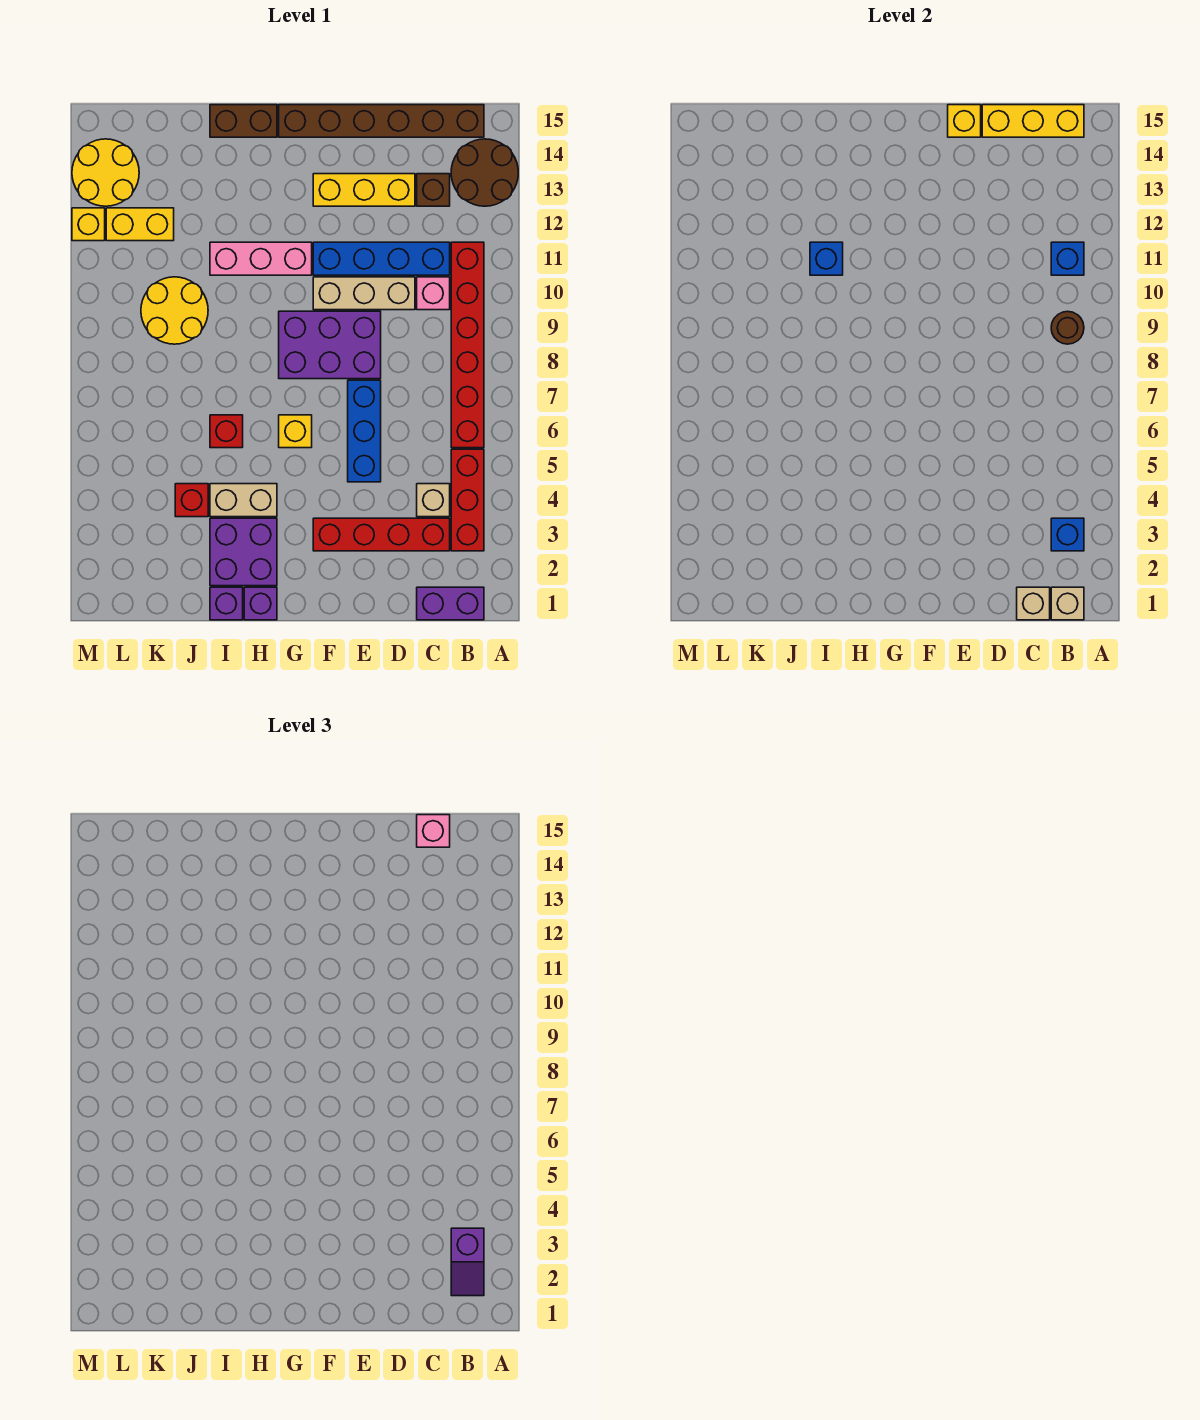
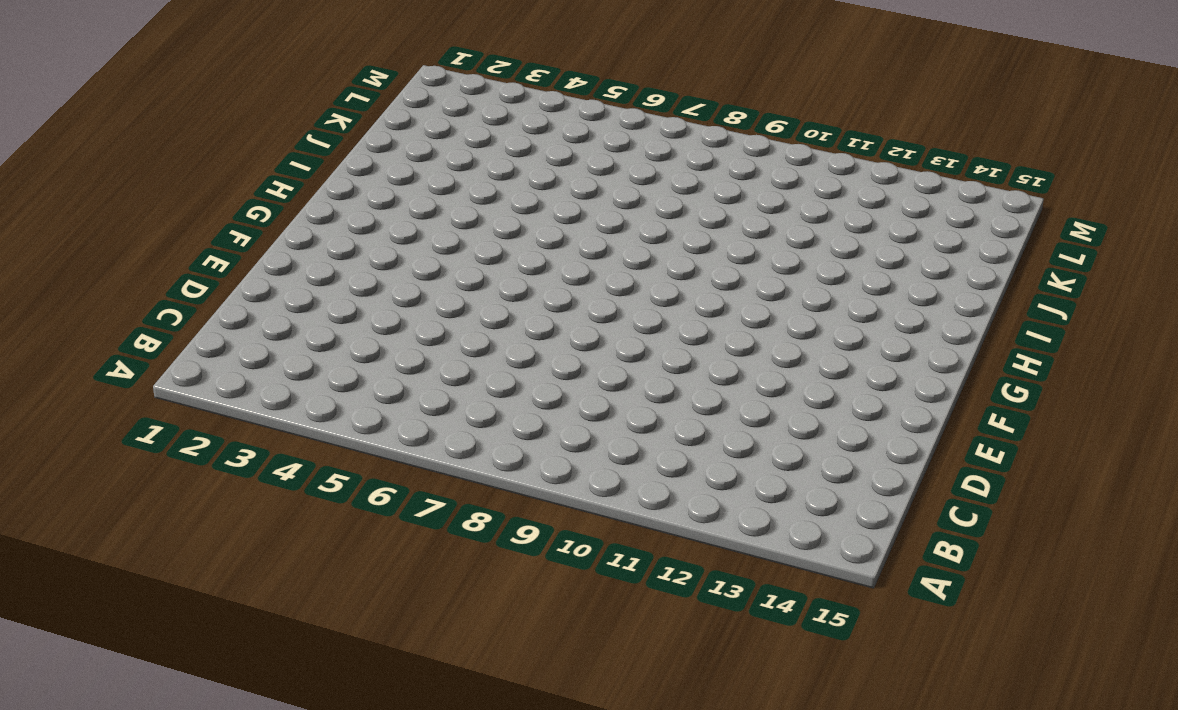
none -> brown round brick A13:B14 level 1
none -> purple brick B1:C1 level 1
none -> red brick B3:B5 level 1
none -> red brick B6:B11 level 1

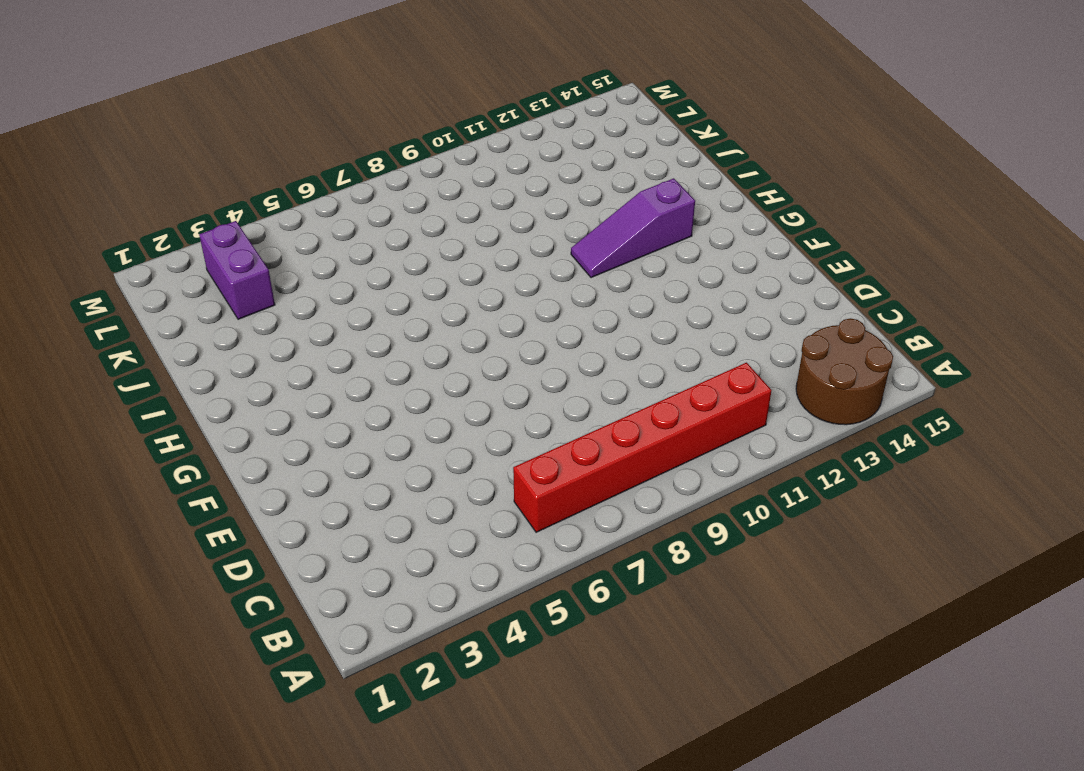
purple slope H11:H13 level 1 top 13 -> pink brick G11:I11 level 1
purple brick K3:L3 level 1 -> purple brick B1:C1 level 1
none -> red brick B3:B5 level 1
none -> brown brick B15:G15 level 1
none -> red brick C3:F3 level 1
none -> tan brick C4 level 1

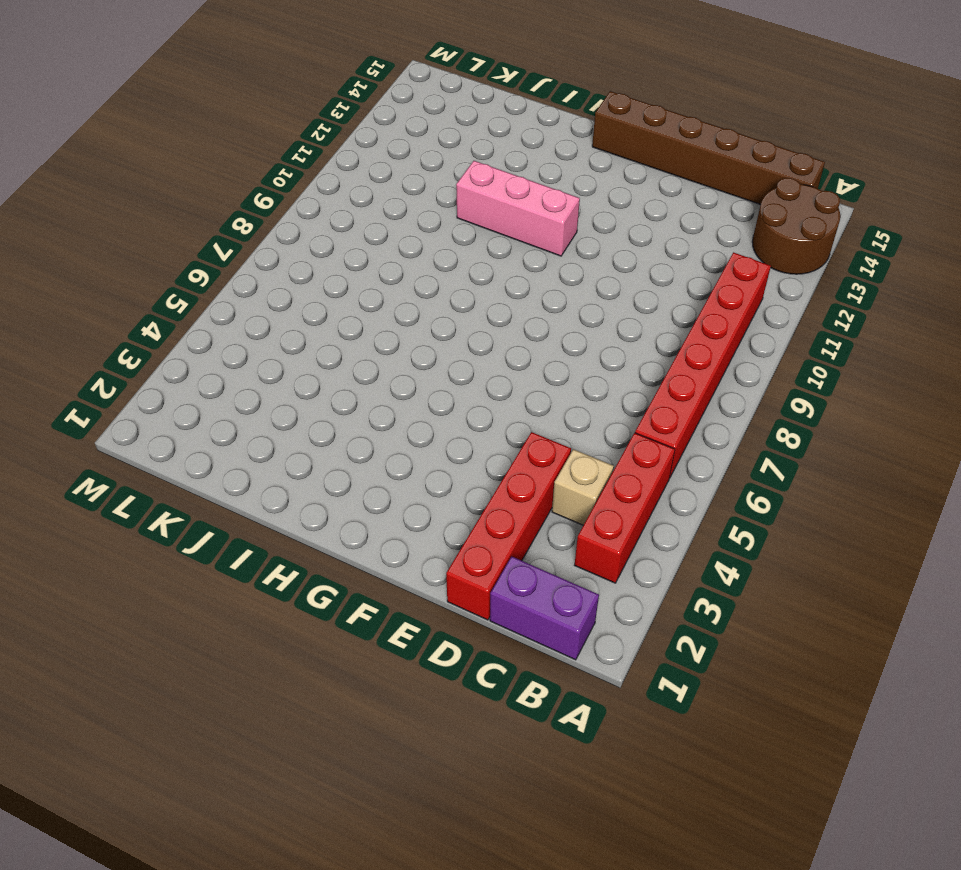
red brick D1:D4 level 1 -> red brick C3:F3 level 1
none -> pink brick C10 level 1
none -> blue brick C11:F11 level 1
none -> brown brick C13 level 1
none -> tan brick D10:F10 level 1

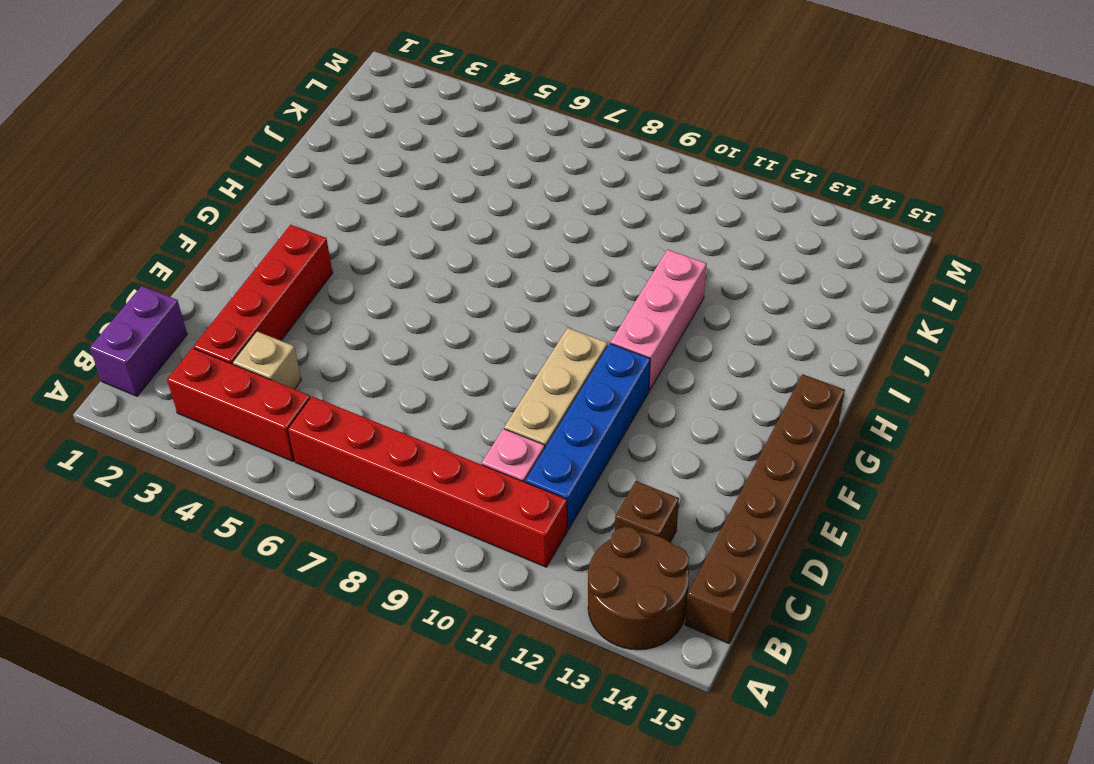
none -> yellow brick D13:F13 level 1
none -> blue brick E5:E7 level 1
none -> purple brick E8:G9 level 1
none -> yellow brick G6 level 1

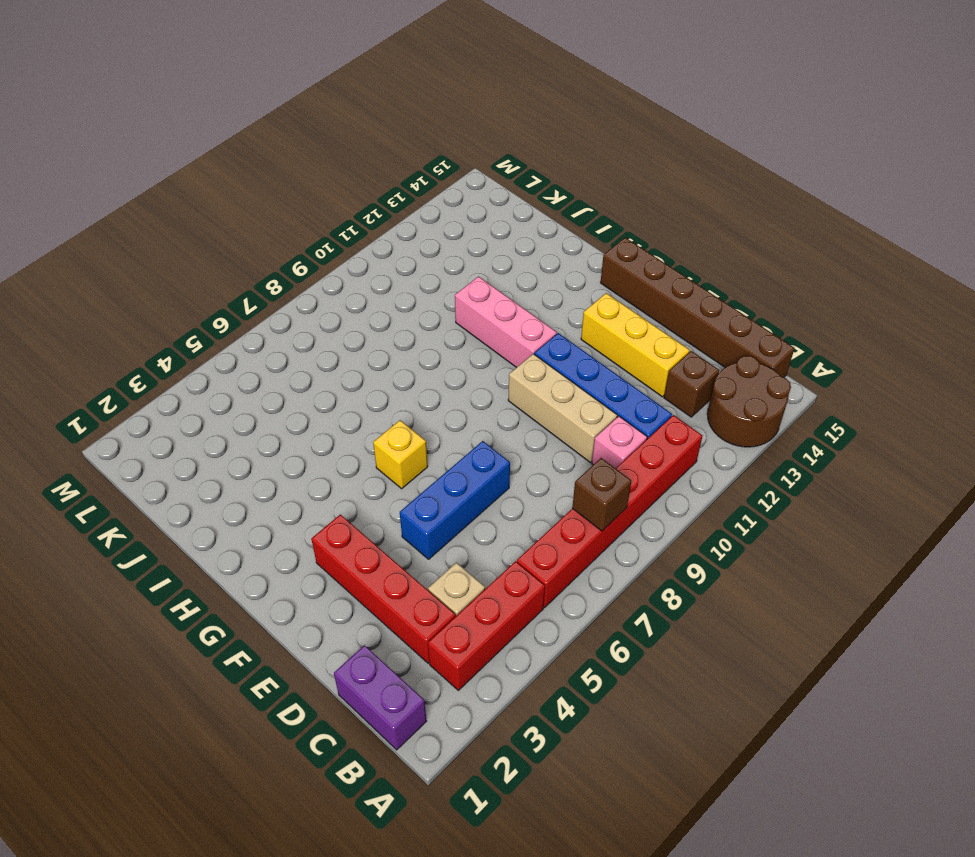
brown brick B8 level 2 -> none
none -> purple brick E8:G9 level 1
none -> purple brick H1 level 1
none -> purple brick H2:I3 level 1
none -> tan brick H4:I4 level 1

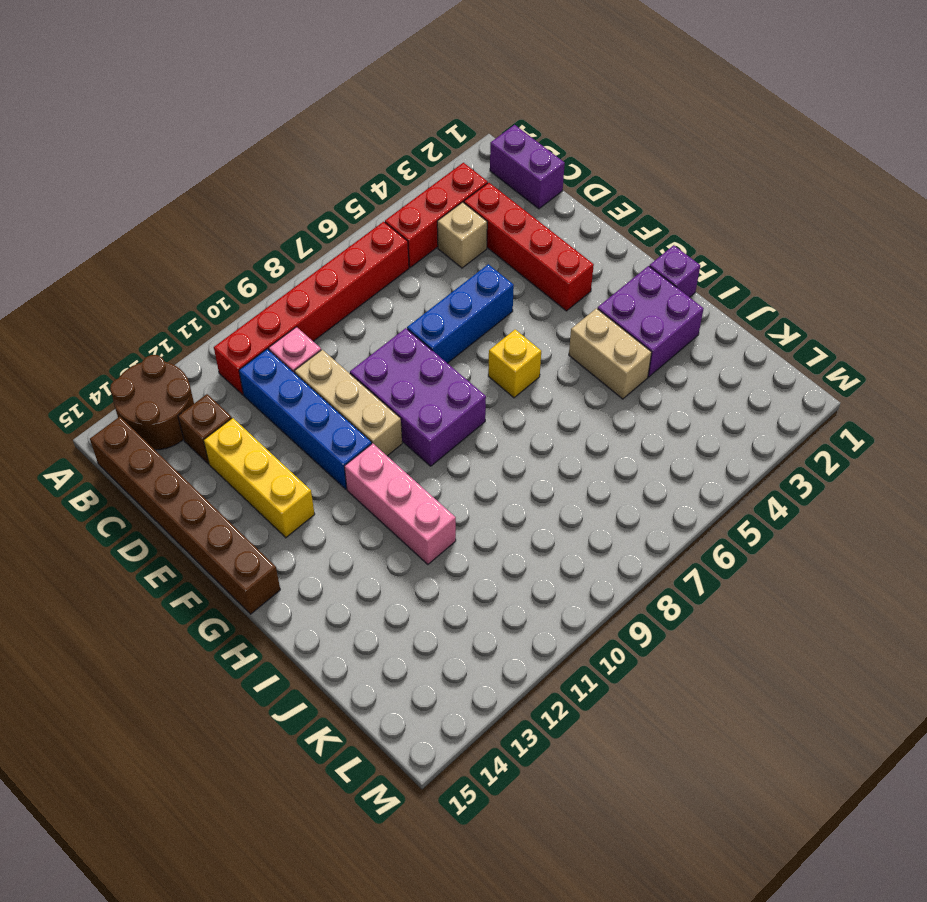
none -> brown brick H15:I15 level 1
none -> purple brick I1 level 1
none -> red brick I6 level 1
none -> red brick J4 level 1

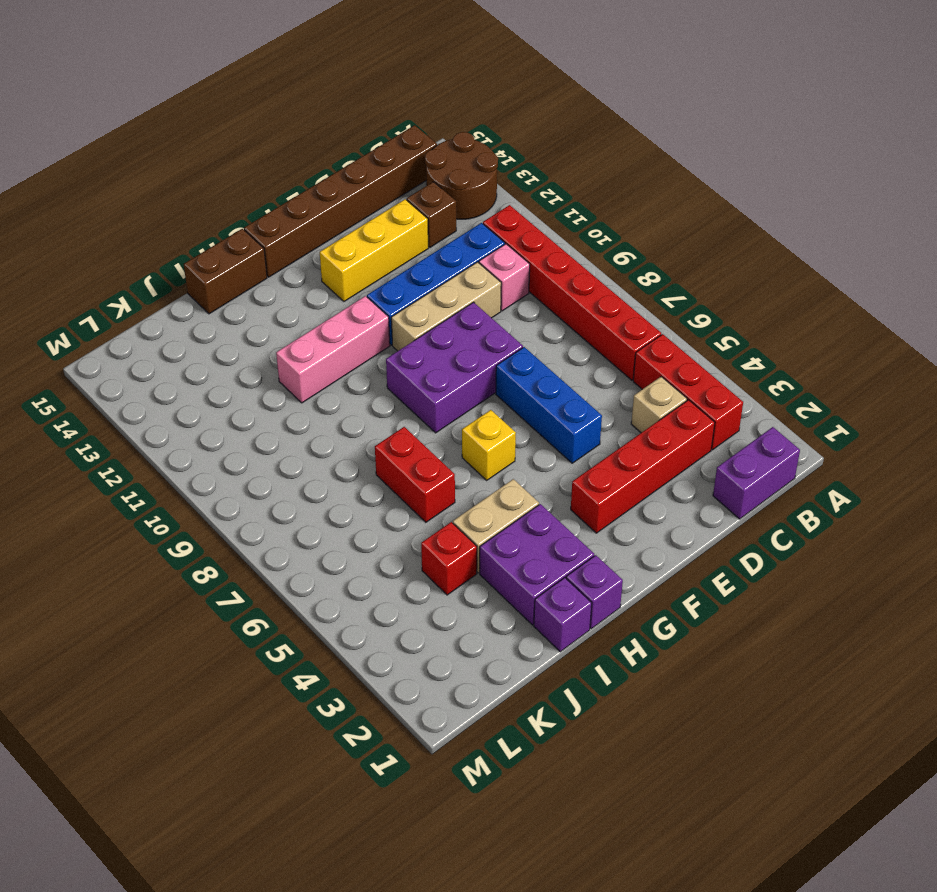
red brick I6:I7 level 1 -> red brick I6 level 1
none -> yellow round brick J9:K10 level 1
none -> yellow brick K12:L12 level 1
none -> yellow round brick L13:M14 level 1
none -> yellow brick M12 level 1

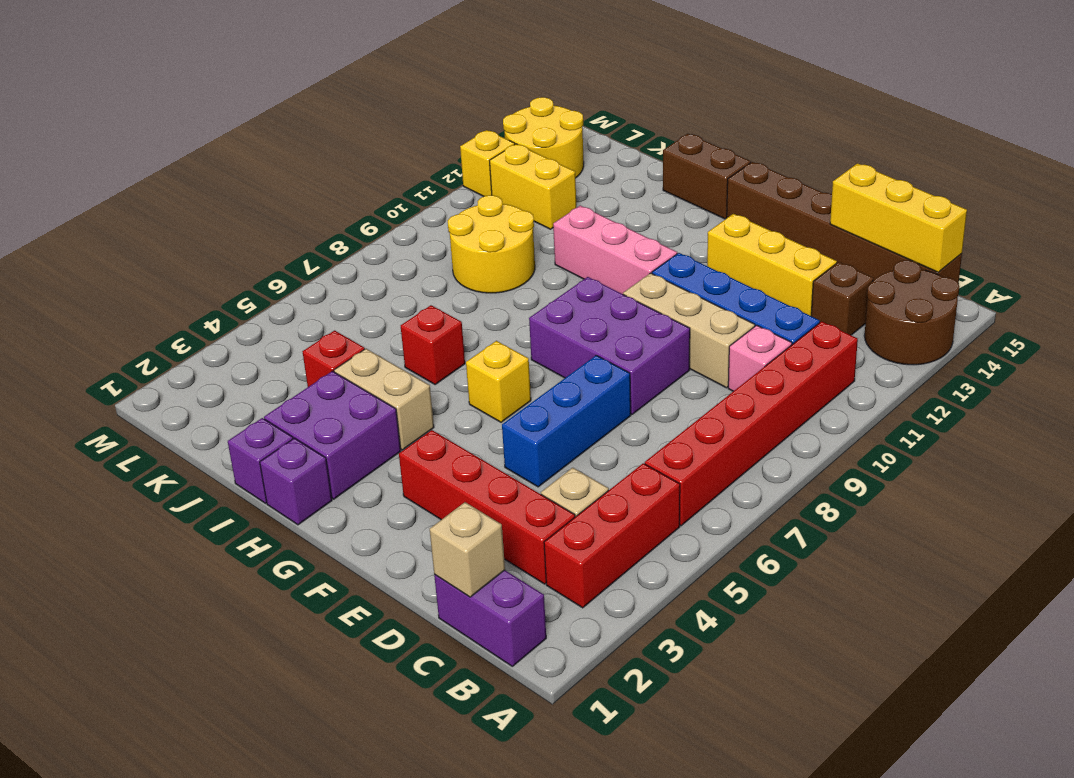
none -> tan brick B1 level 2
none -> blue brick B3 level 2
none -> brown round brick B9 level 2
none -> blue brick B11 level 2

